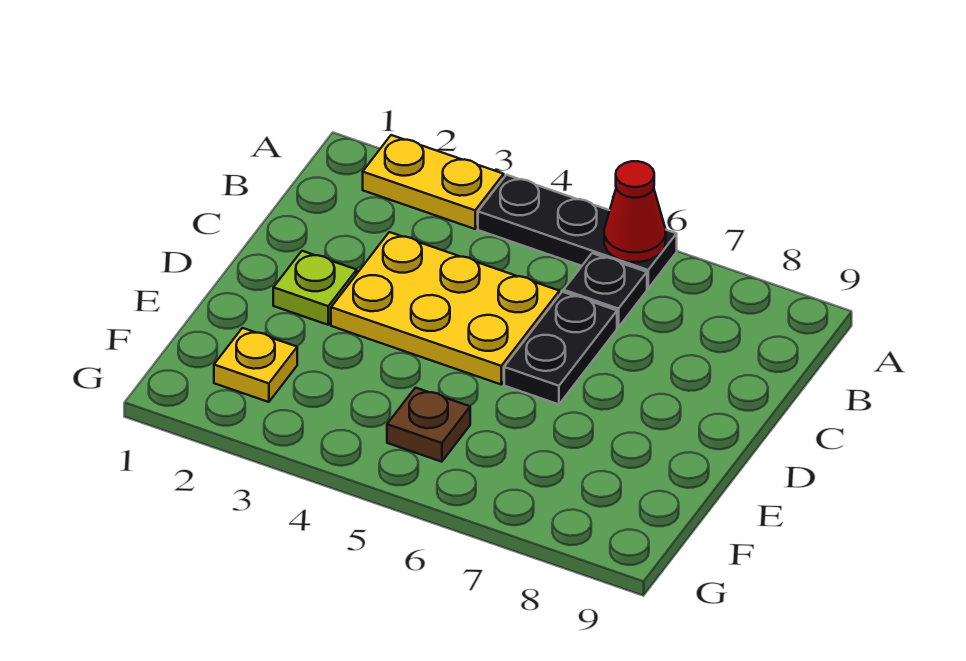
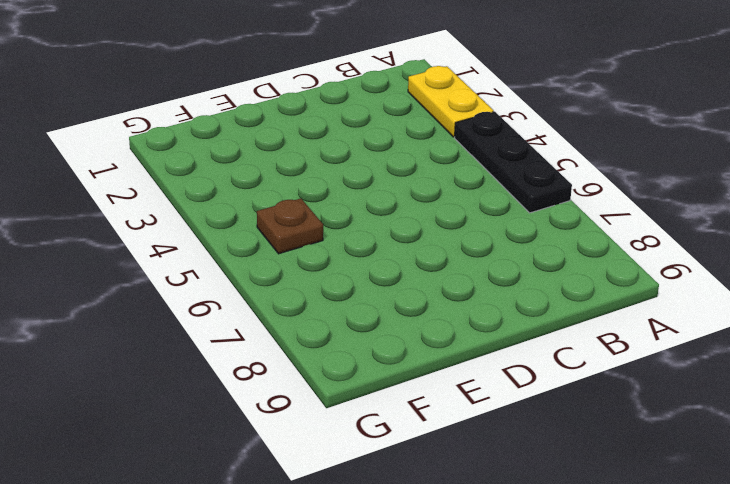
none -> black plate B6 level 1
none -> yellow plate C3:D5 level 1

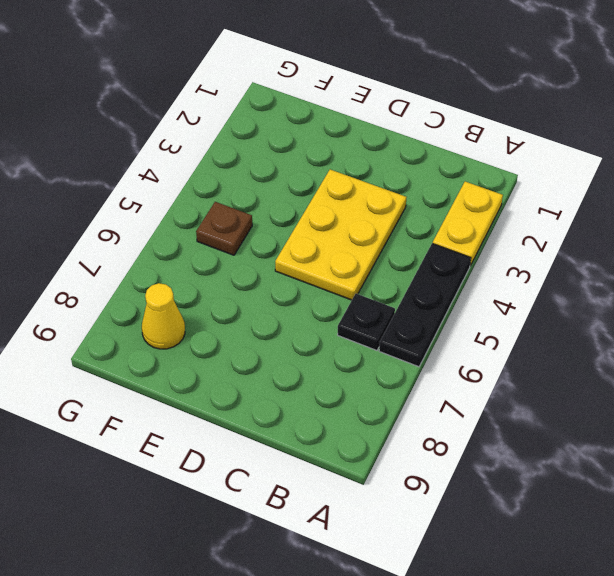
yellow cone F8 level 1 -> none
none -> black plate C6:D6 level 1
none -> lime plate D2 level 1

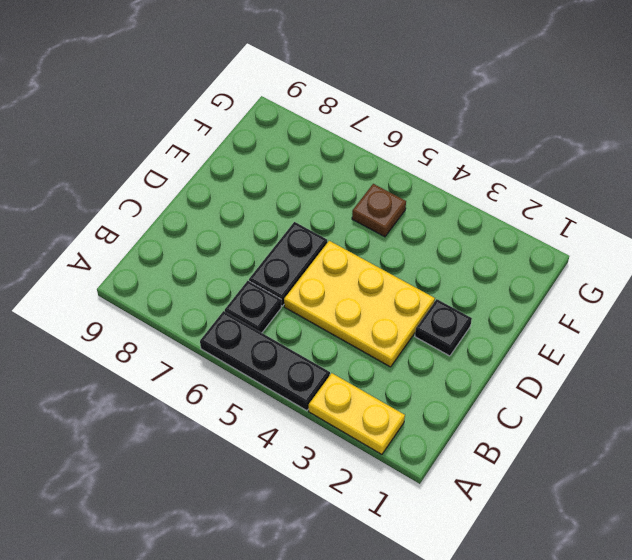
black plate D2 level 1 -> lime plate D2 level 1
none -> yellow plate F2 level 1
none -> red cone A6 level 2

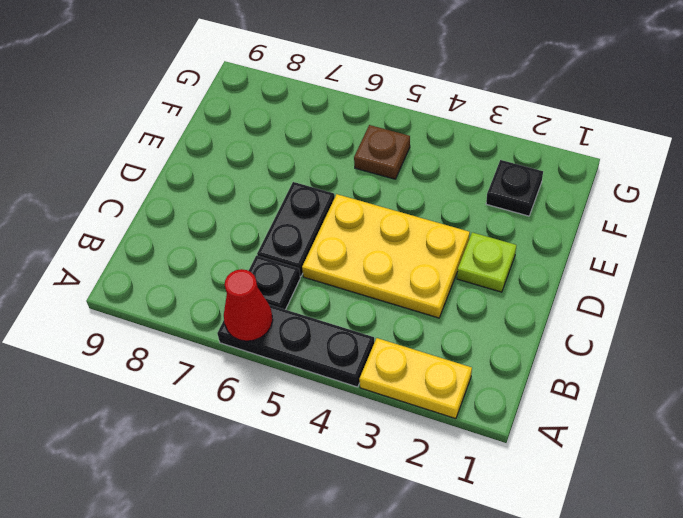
black plate F2 level 1 -> yellow plate F2 level 1

